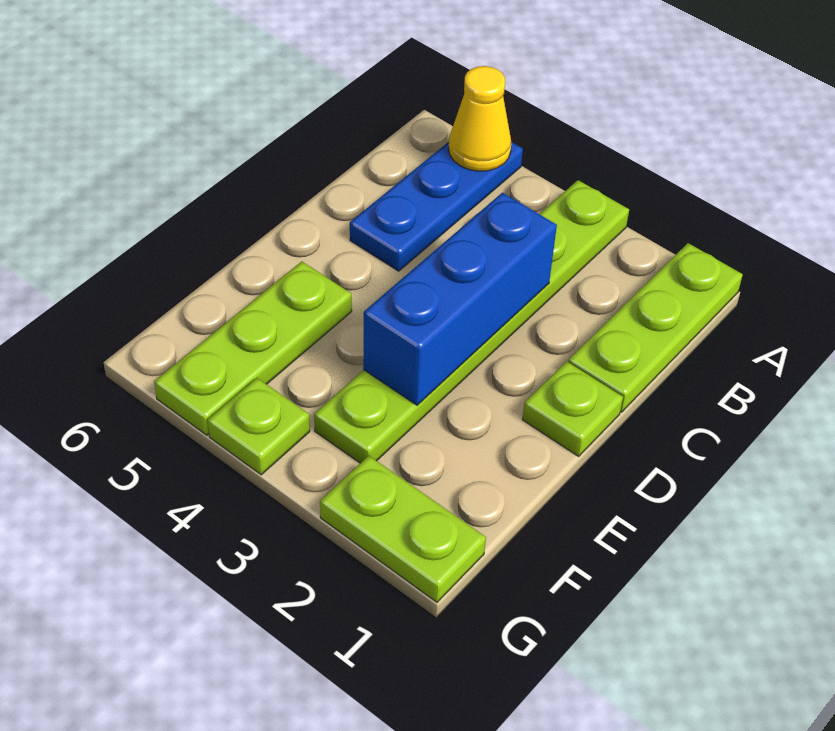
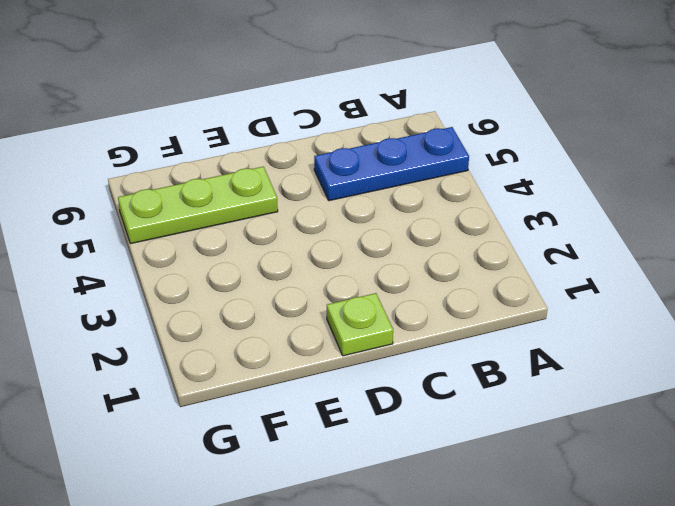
none -> lime plate A1:C1 level 1
none -> lime plate A3:F3 level 1

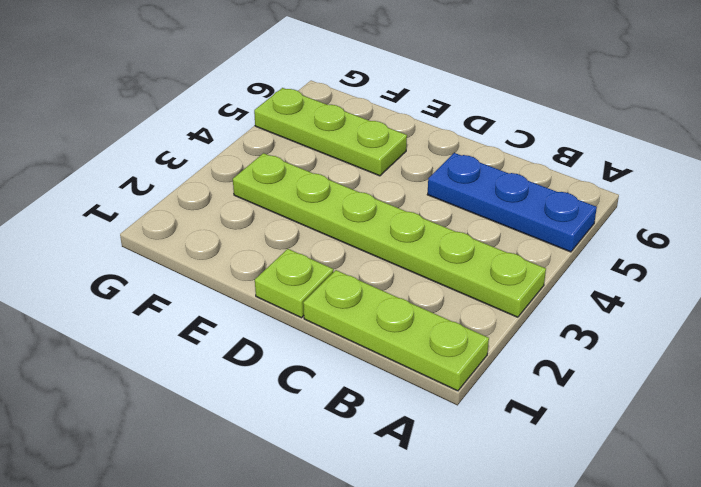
none -> lime plate G1:G2 level 1
none -> lime plate G4 level 1

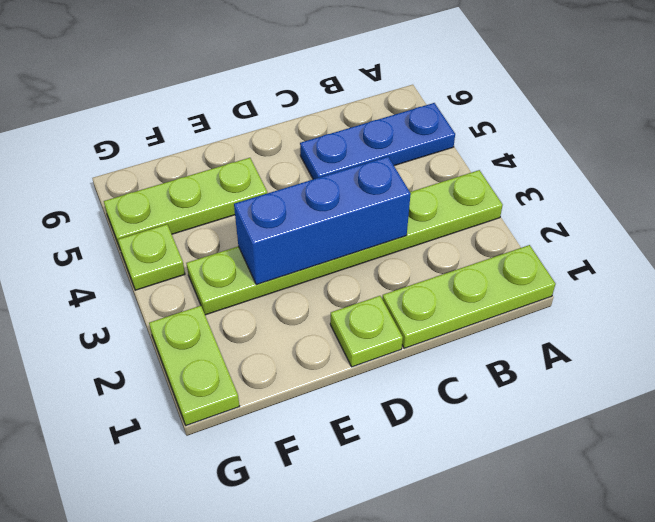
none -> yellow cone A5 level 2

